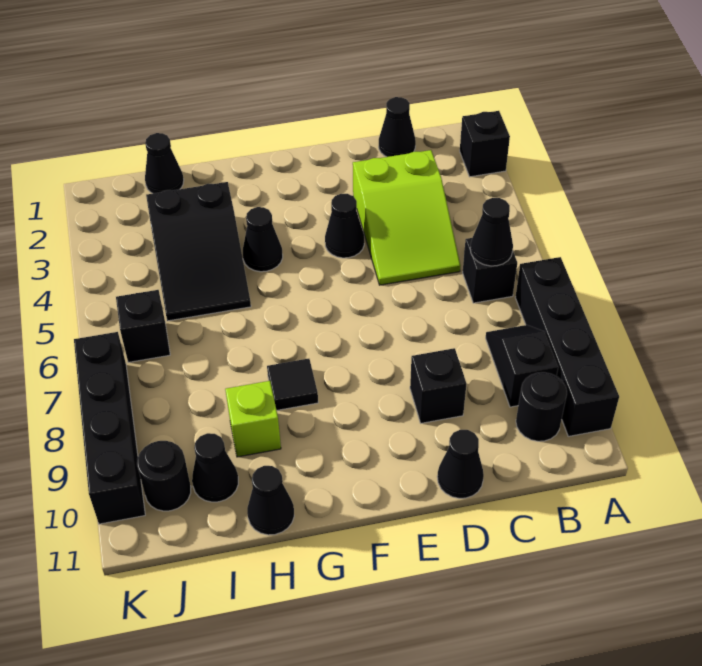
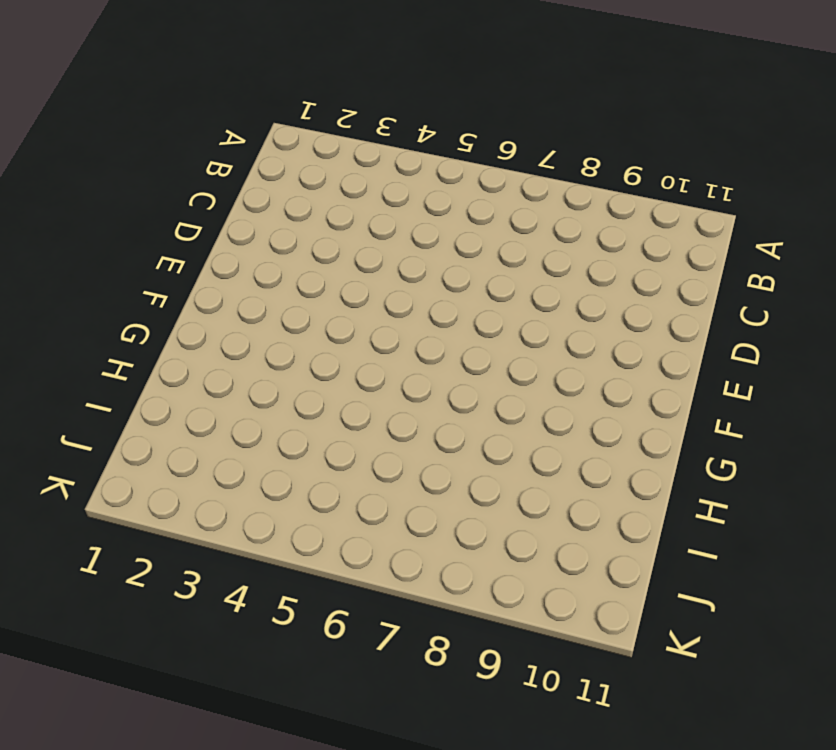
none -> black brick A2 level 1
none -> black brick A7:A10 level 1
none -> black brick B6 level 1

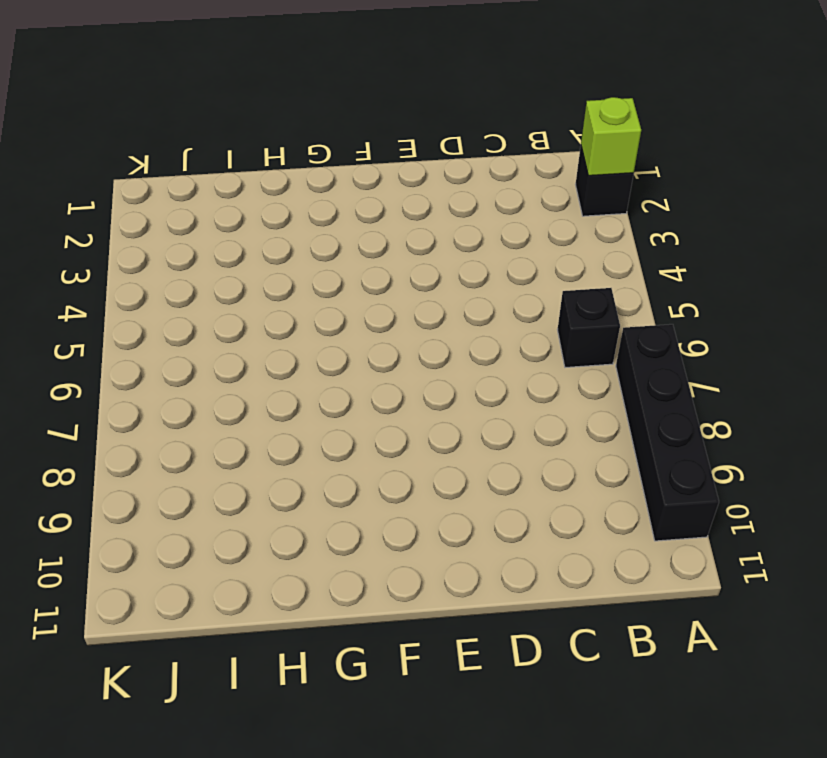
lime brick A2 level 2 -> lime brick H9 level 1
none -> black slope B8:B9 level 1 top 9
none -> black round brick B10 level 1
none -> black cone C1 level 1

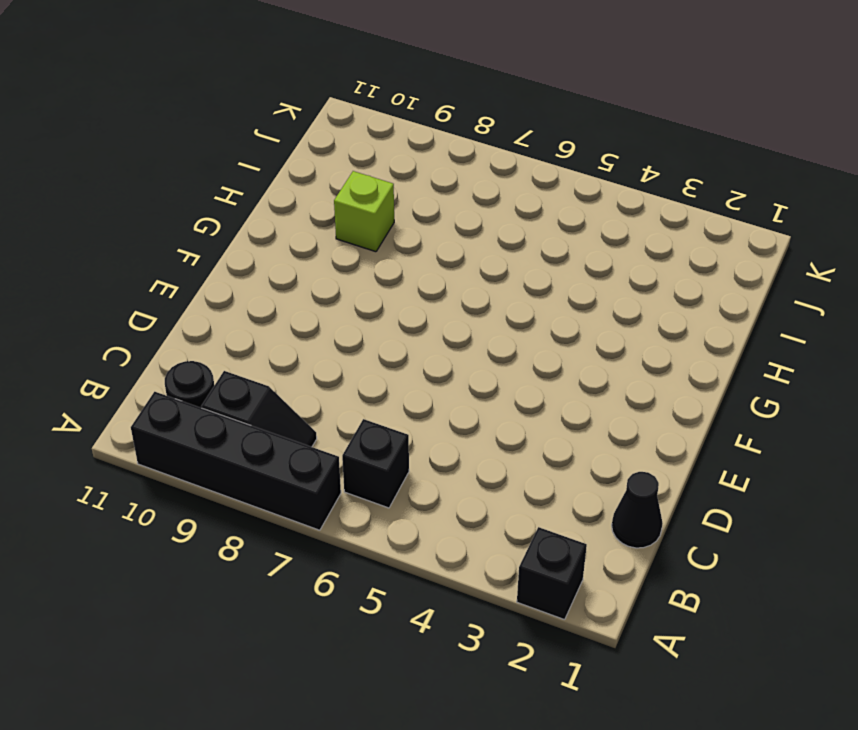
none -> lime slope C3:D5 level 1 top 3
none -> black brick D9 level 1
none -> black cone D11 level 1

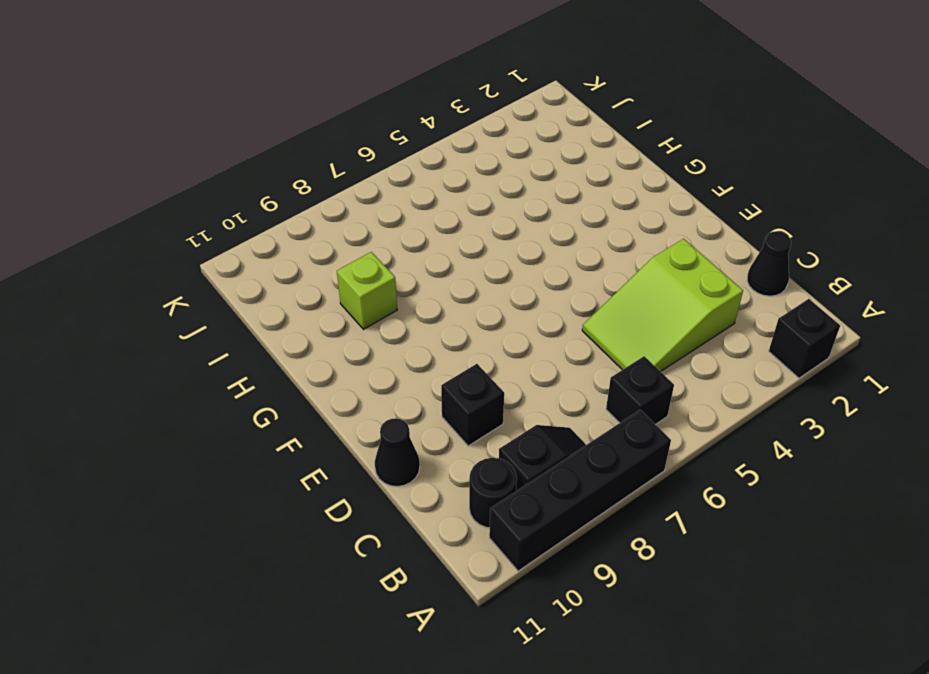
none -> black cone E4 level 1
none -> black cone G4 level 1
none -> black tile G8 level 1

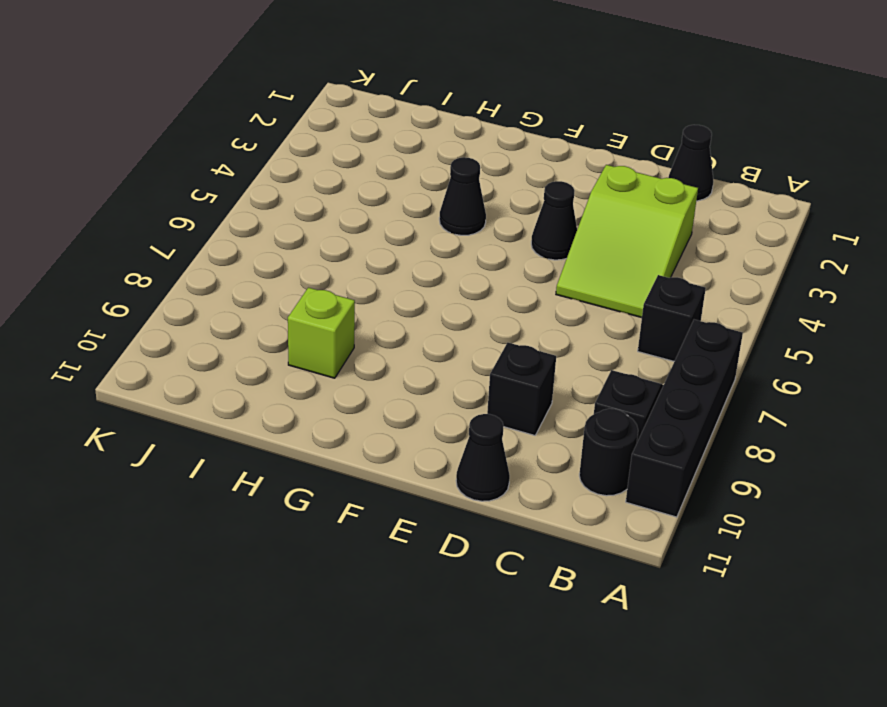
none -> black brick A2 level 1
none -> black tile G8 level 1
none -> black slope H3:I5 level 1 top 3

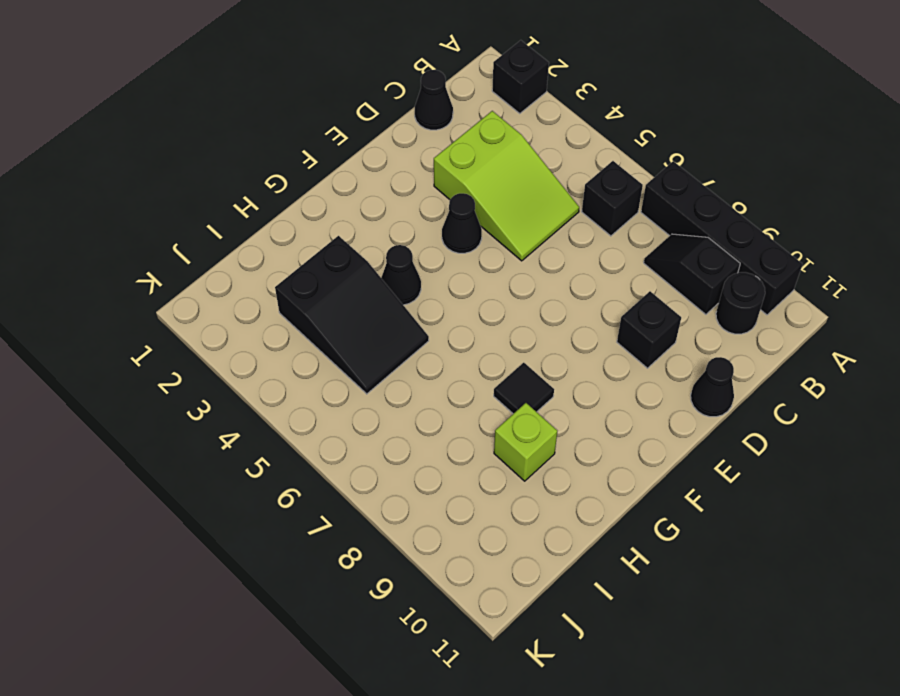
none -> black cone H11 level 1
none -> black cone I1 level 1
none -> black cone I10 level 1

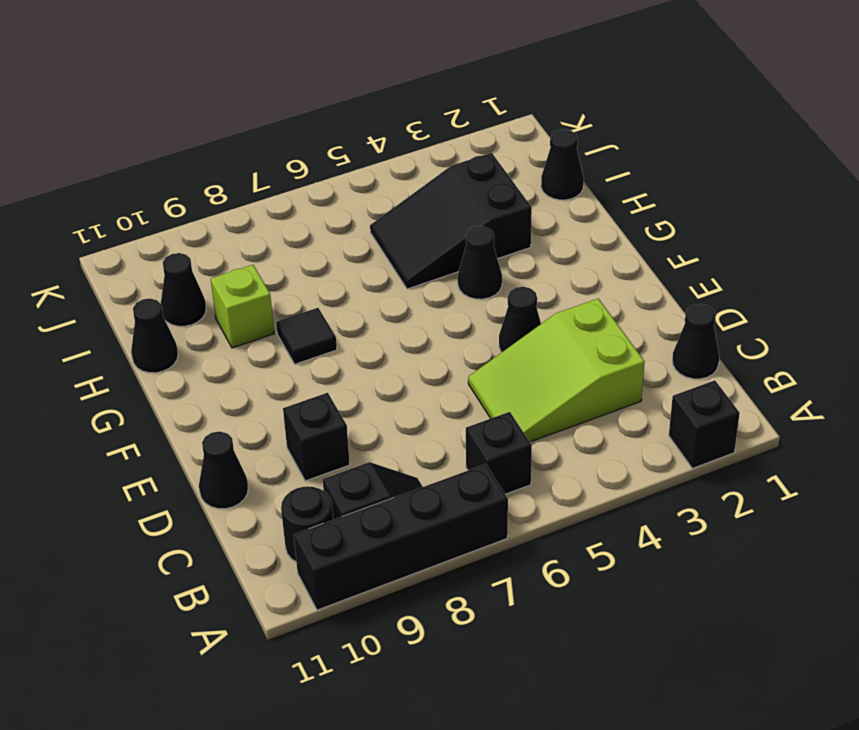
none -> black brick J6 level 1
none -> black round brick J10 level 1
none -> black brick K7:K10 level 1

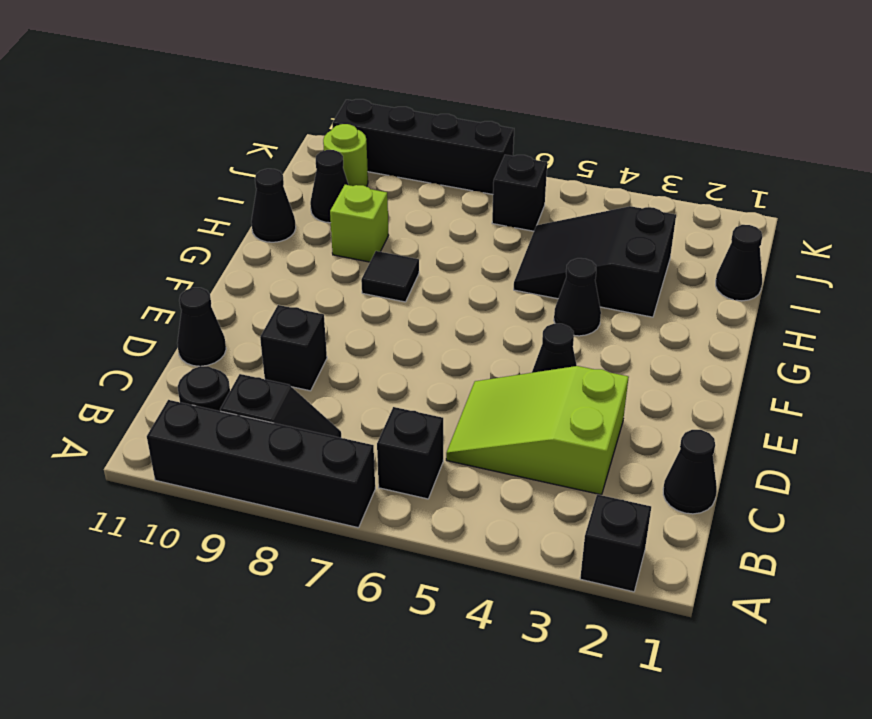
lime round brick J10 level 1 -> black round brick J10 level 1
none -> black cone B6 level 2

